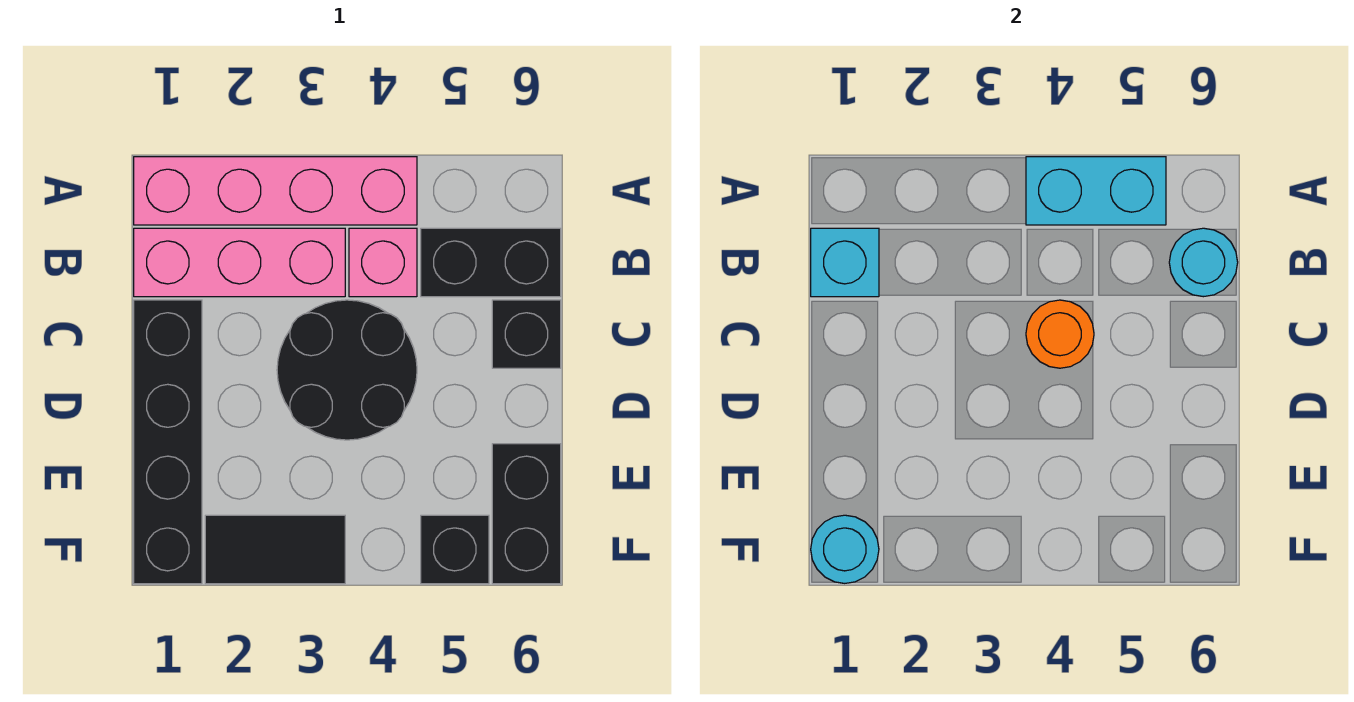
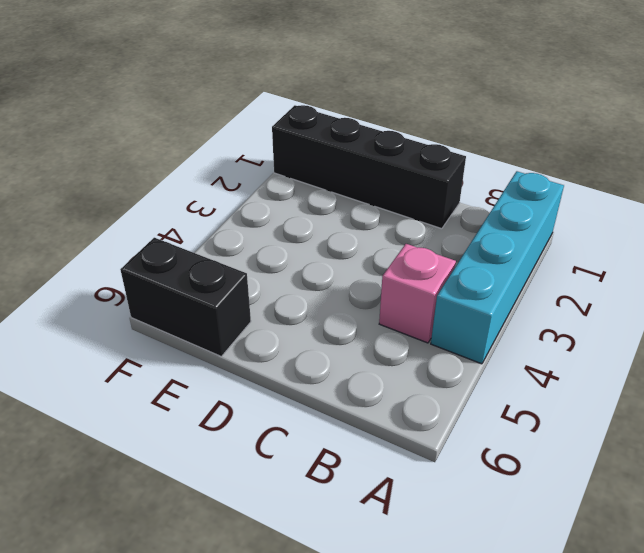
cyan brick A1:A4 level 1 -> pink brick A1:A4 level 1
none -> pink brick B1:B3 level 1
none -> black brick B5:B6 level 1
none -> black round brick C3:D4 level 1

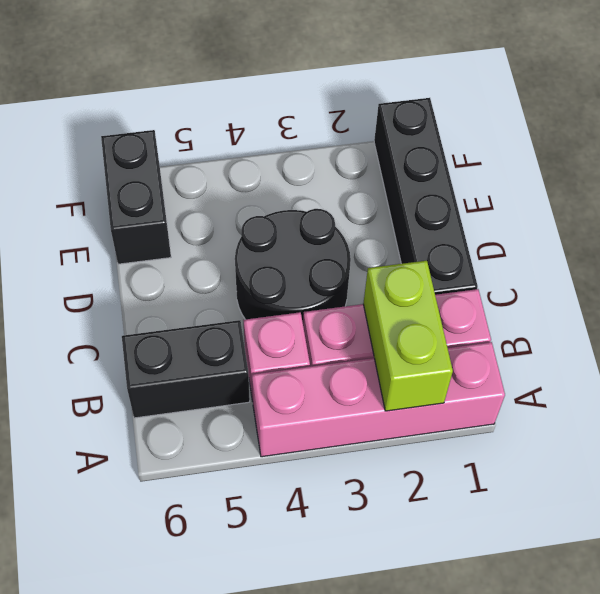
lime brick A2:B2 level 2 -> none
none -> black brick C6 level 1
none -> black tile F2:F3 level 1
none -> black brick F5 level 1

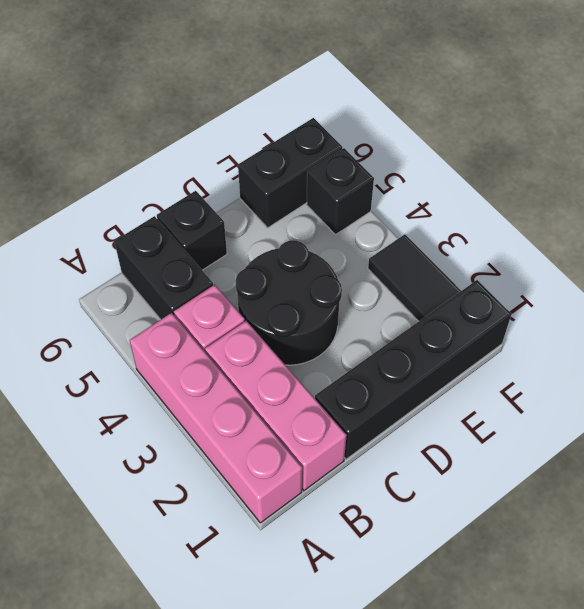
none -> cyan brick A4:A5 level 2
none -> cyan brick B1 level 2
none -> cyan round brick B6 level 2

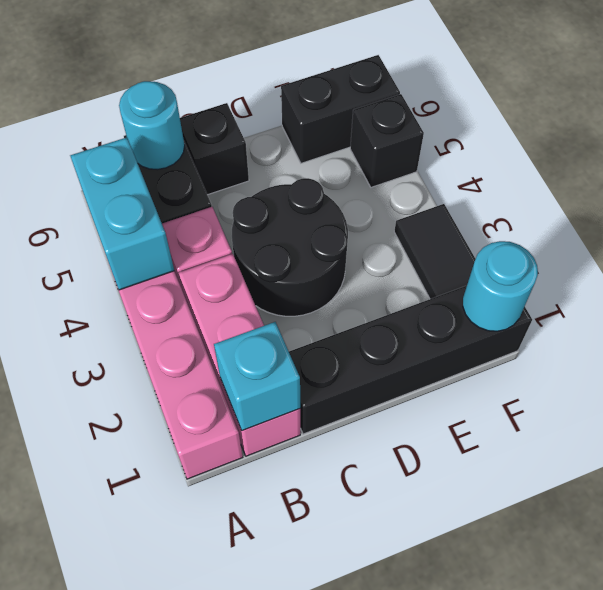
none -> orange round brick C4 level 2

